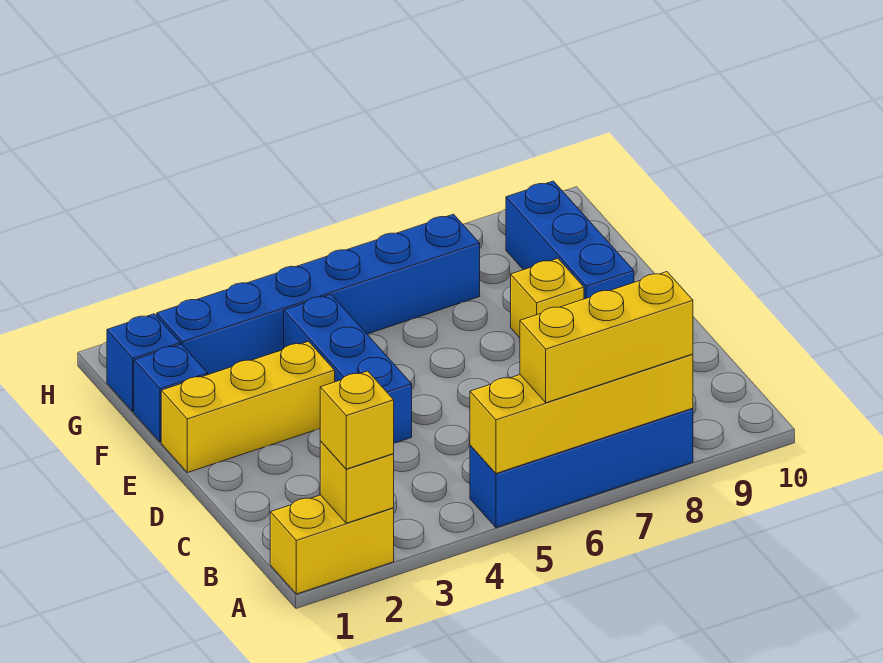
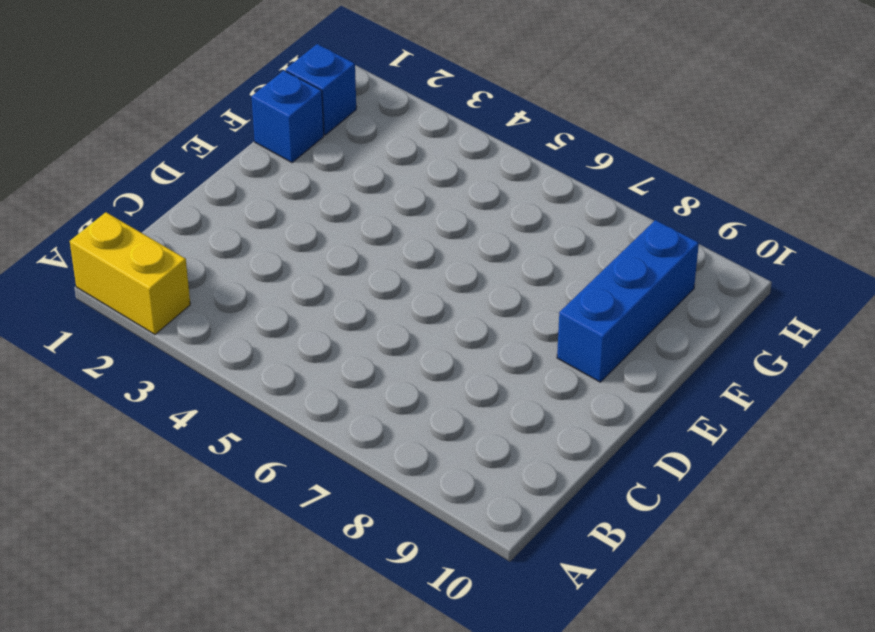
none -> blue brick A5:A8 level 1
none -> blue brick D4:F4 level 1
none -> yellow brick E1:E3 level 1

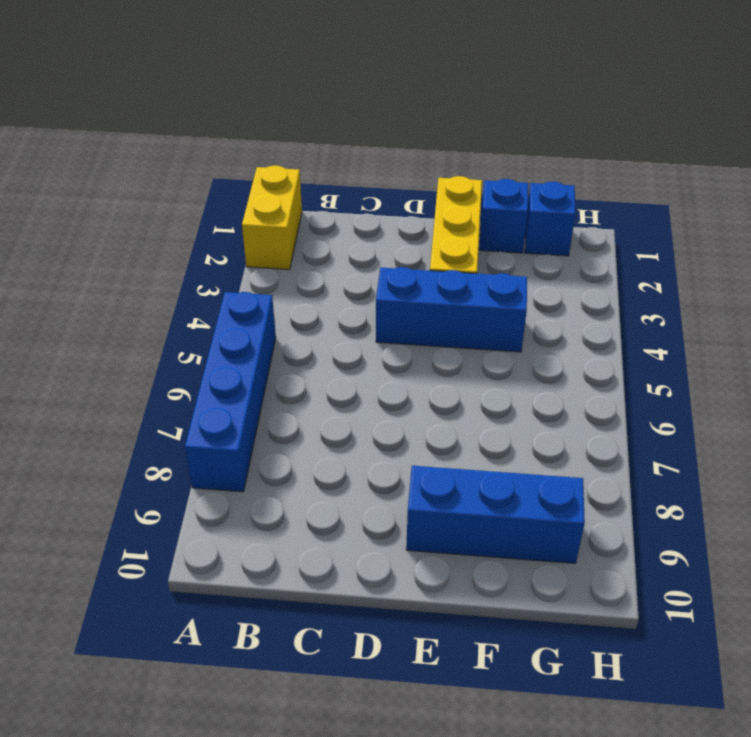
none -> yellow brick E8 level 1
none -> blue brick G2:G7 level 1
none -> yellow brick A2 level 2

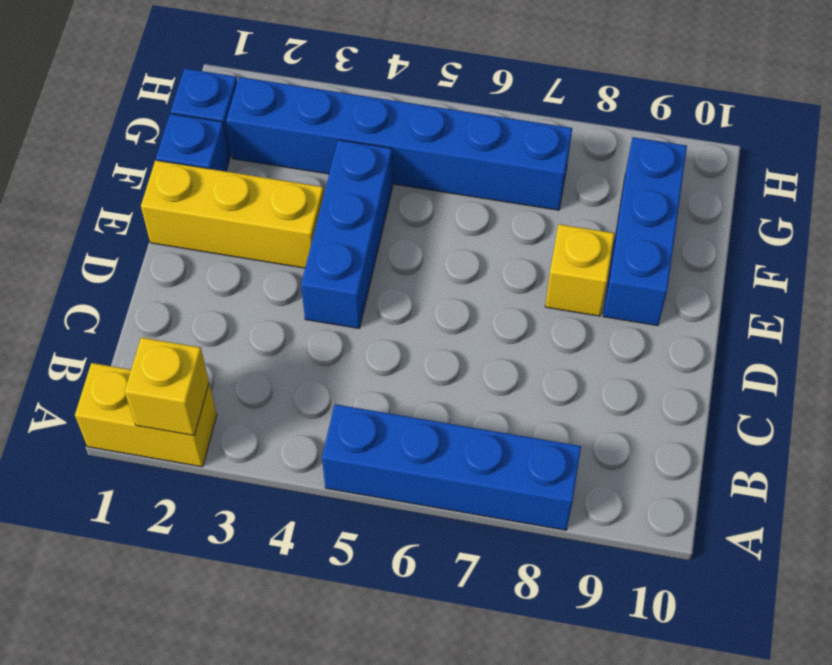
none -> yellow brick A5:A8 level 2
none -> yellow brick A2 level 3
none -> yellow brick A6:A8 level 3

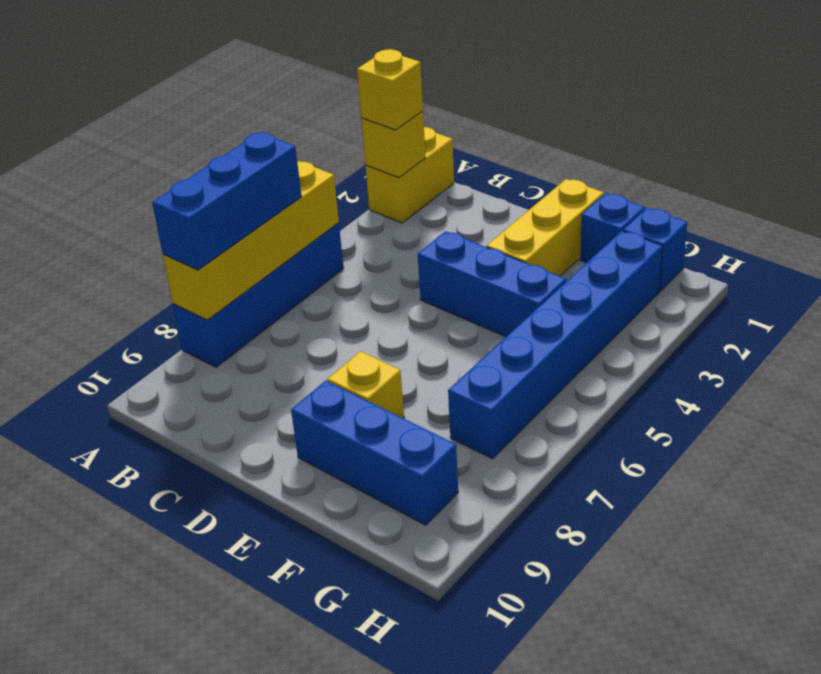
blue brick A6:A8 level 3 -> yellow brick A6:A8 level 3

